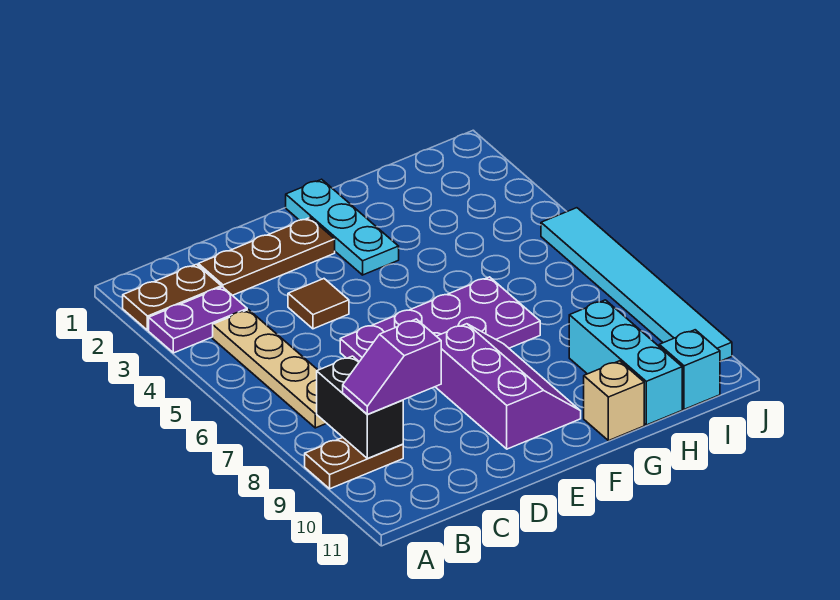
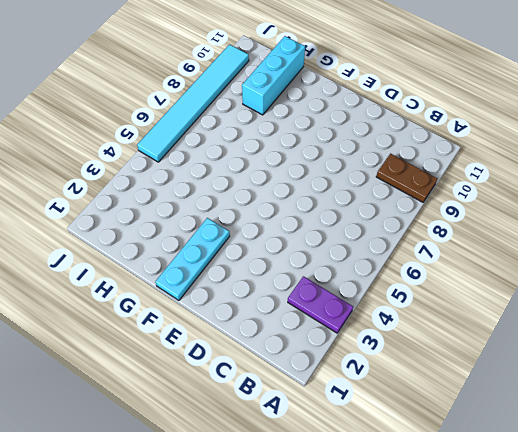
none -> brown plate A2:B2 level 1
none -> tan plate B4:B7 level 1
none -> brown plate C2:E2 level 1

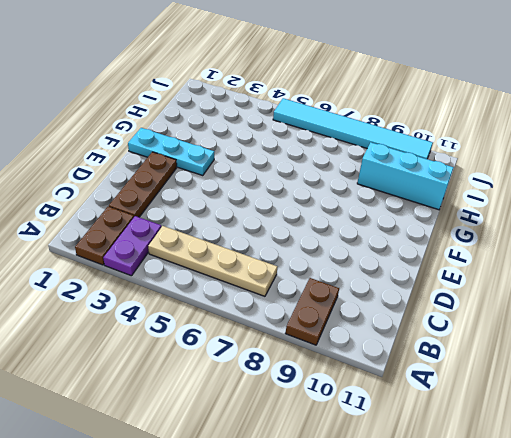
none -> brown tile D4 level 1
none -> purple plate D6:G7 level 1
none -> purple slope E8:F10 level 1 top E

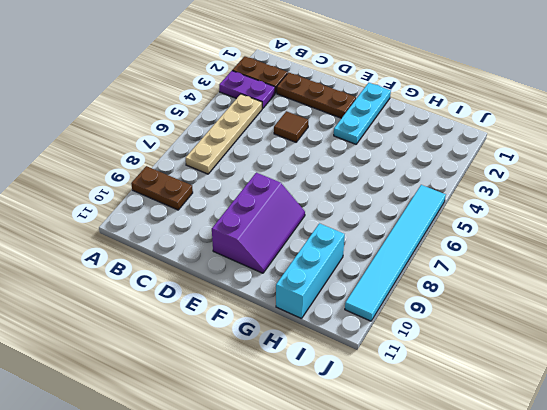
none -> purple plate D6:G7 level 1
none -> tan brick G11 level 1
none -> cyan brick I11 level 1

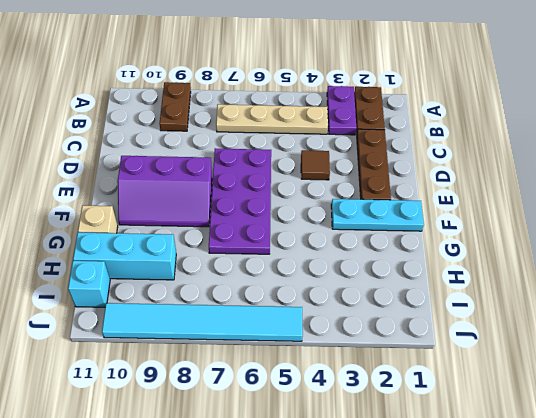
none -> black brick B8:B9 level 2
none -> purple slope B9:C9 level 3 top C

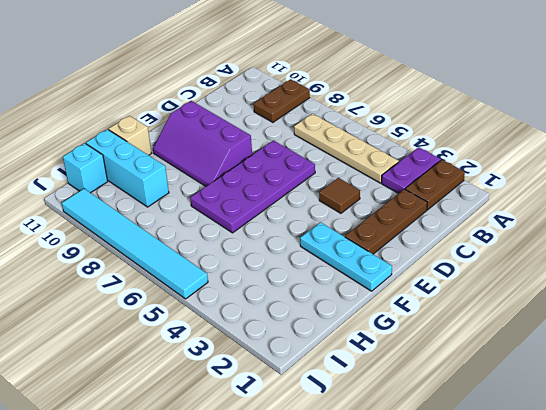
none -> black brick B8:B9 level 2
none -> purple slope B9:C9 level 3 top C

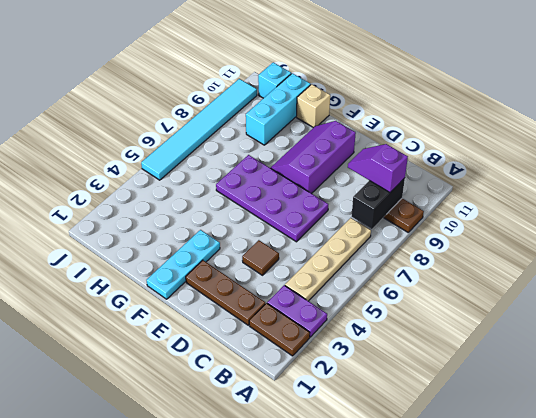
purple slope B9:C9 level 3 top B -> purple slope B9:C9 level 3 top C

